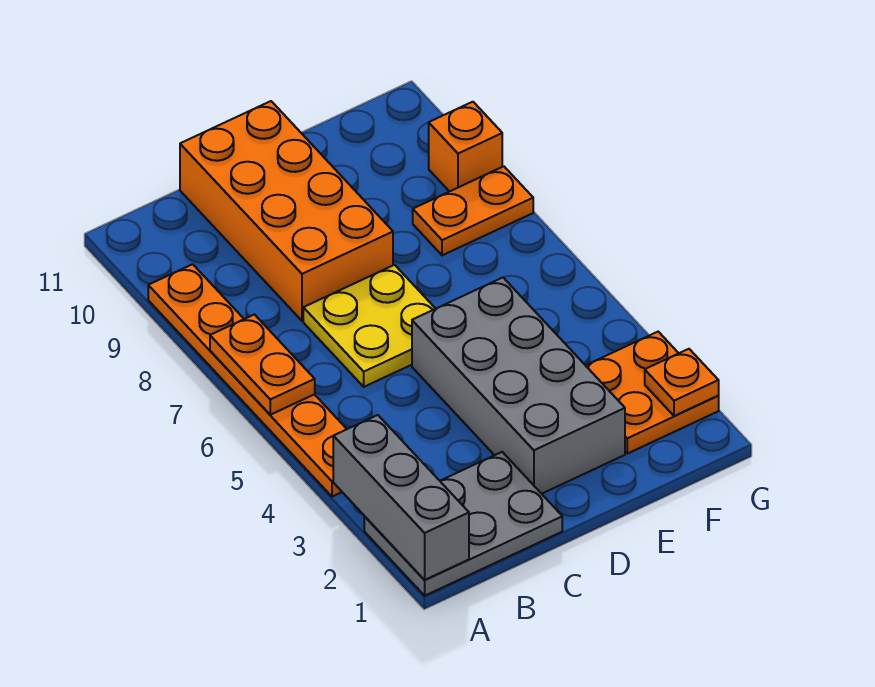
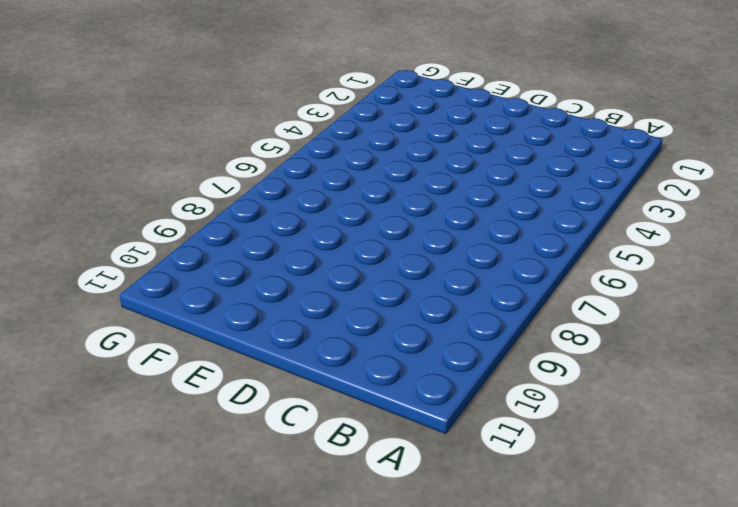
none -> grey plate A1:C2 level 1
none -> orange plate A4:A9 level 1

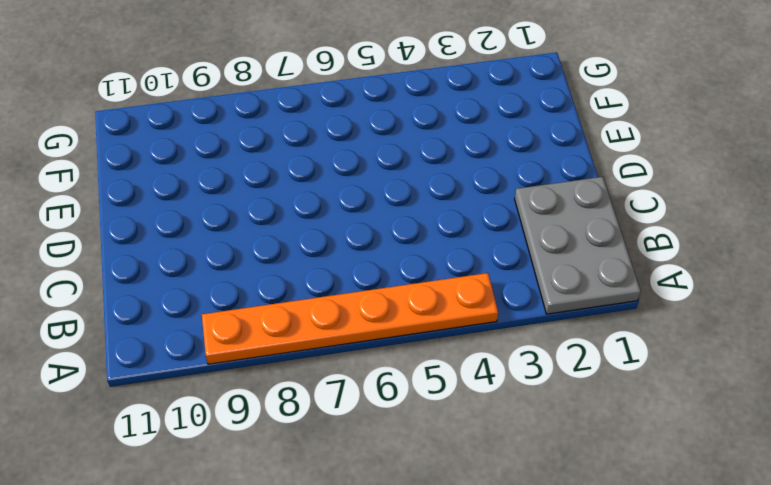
none -> yellow plate C6:D7 level 1
none -> orange brick C8:D11 level 1

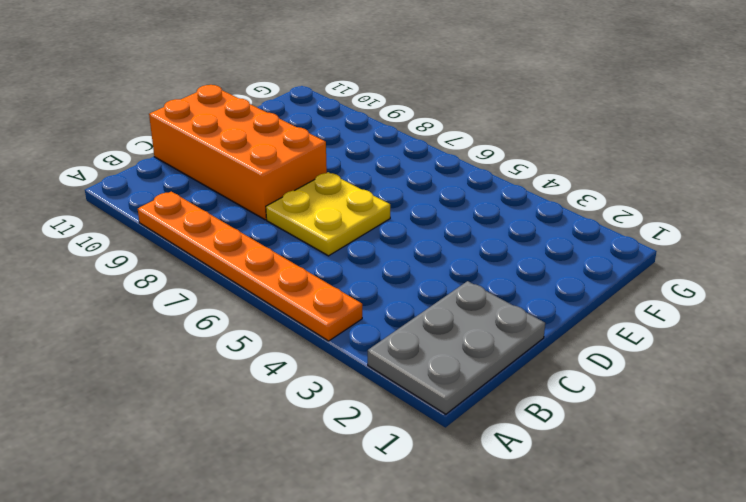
none -> grey brick D2:E5 level 1
none -> orange plate F2:G3 level 1

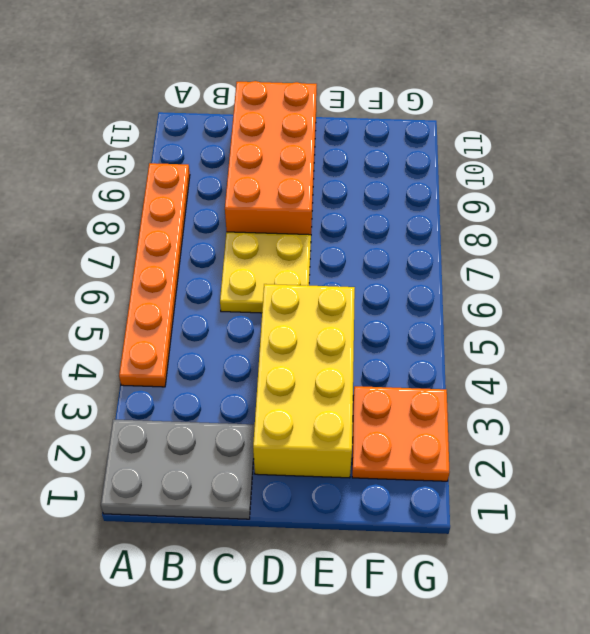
yellow brick D2:E5 level 1 -> grey brick D2:E5 level 1
none -> orange plate F8:G8 level 1
none -> orange brick G9 level 1

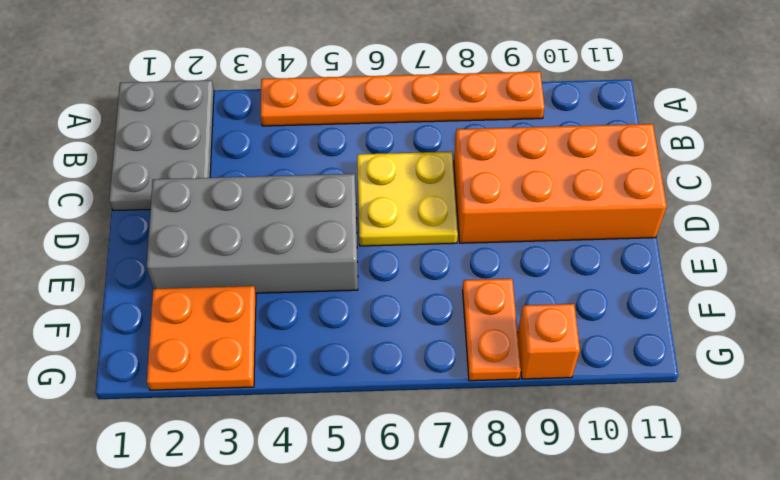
none -> grey brick A1:A3 level 2
none -> orange plate A6:A7 level 2

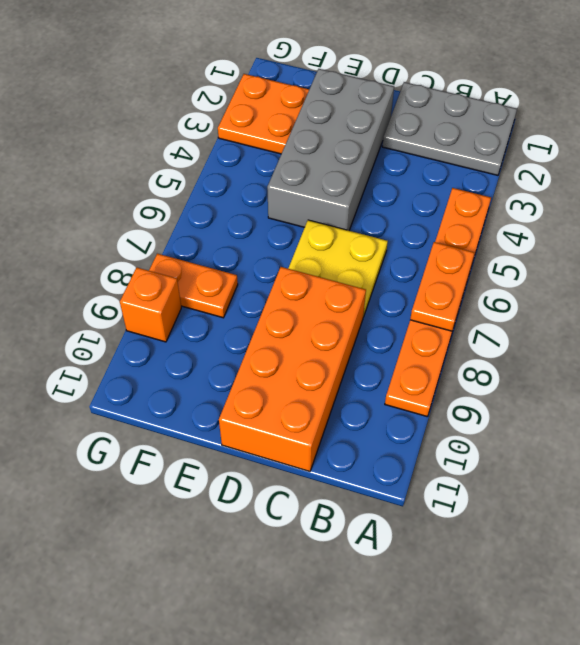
none -> grey brick A1:A3 level 2
none -> orange plate G2 level 2

